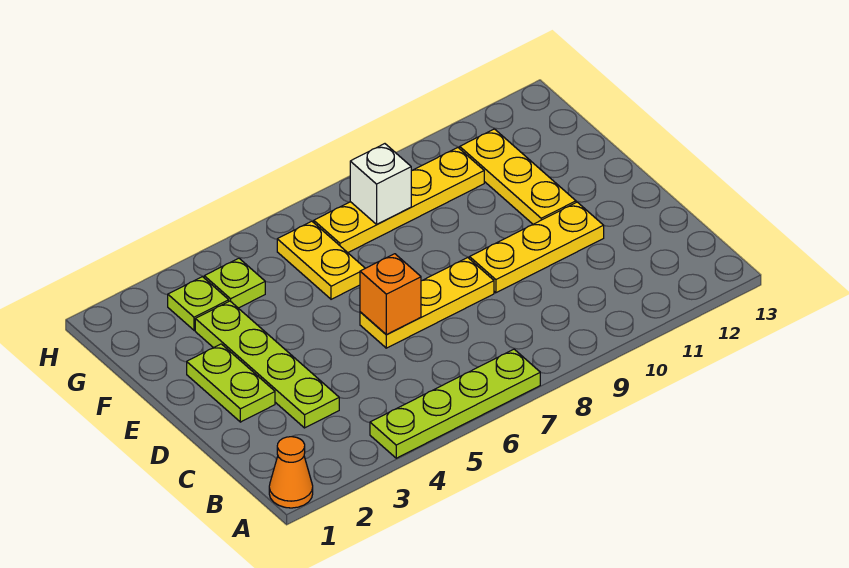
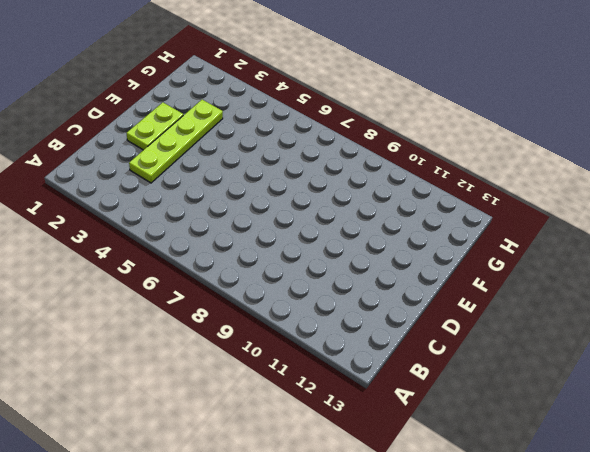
none -> orange cone A1 level 1
none -> lime plate A4:A7 level 1
none -> yellow plate D6:D8 level 1

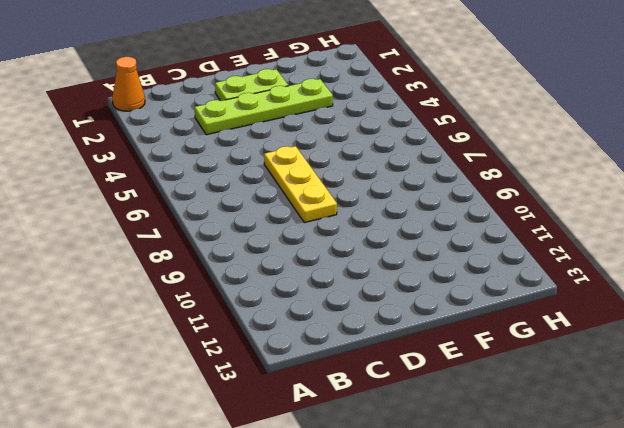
none -> lime plate A4:A7 level 1
none -> yellow plate D9:D11 level 1
none -> yellow plate E11:G11 level 1

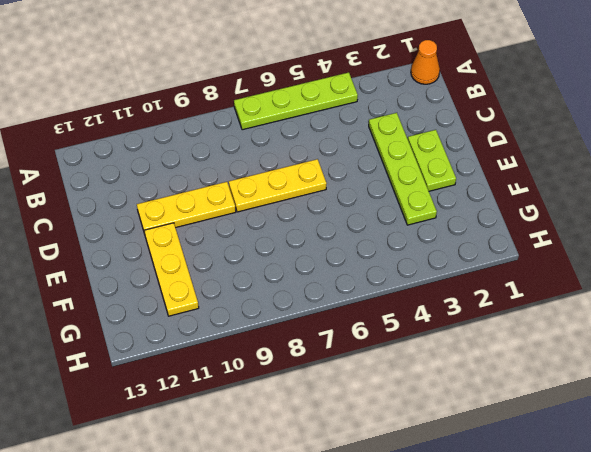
none -> yellow plate F6:G6 level 1
none -> lime plate G3 level 1
none -> lime plate G4 level 1

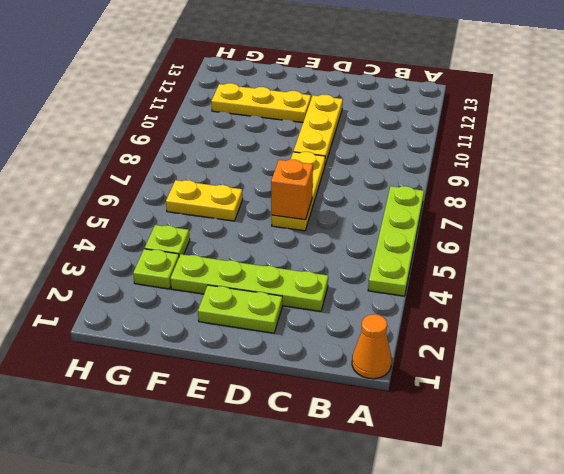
none -> yellow plate G7:G10 level 1
none -> white brick G8 level 2

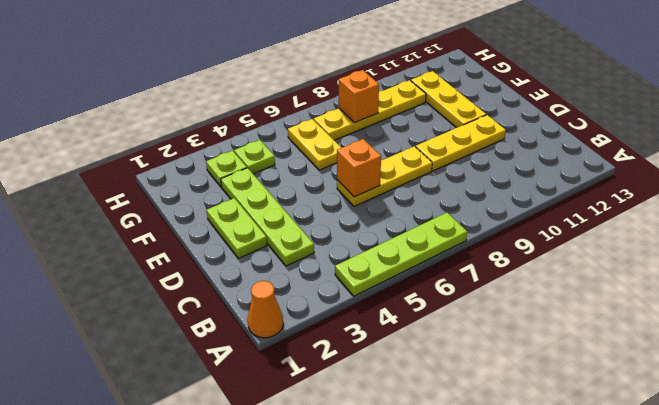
orange brick G8 level 2 -> white brick G8 level 2

